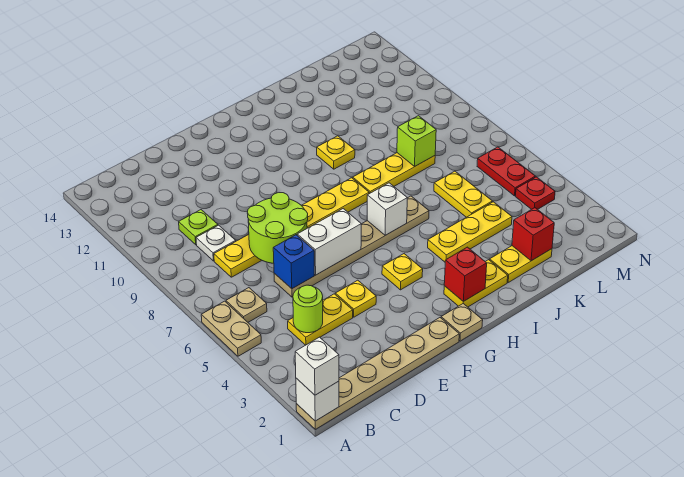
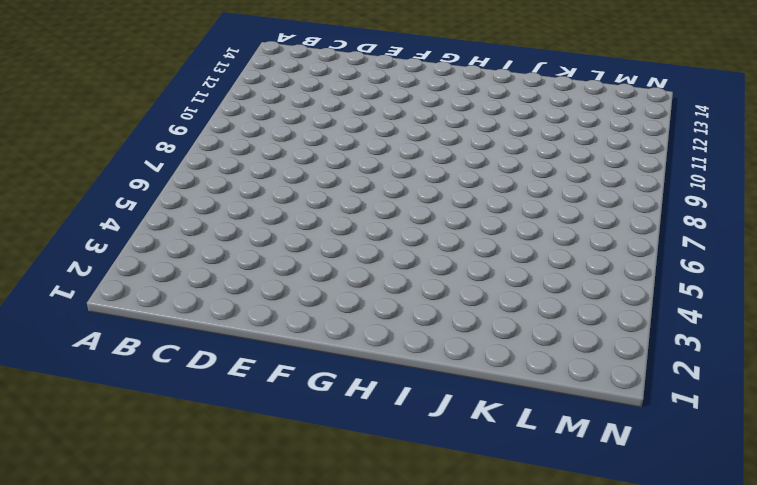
none -> tan plate A1:F1 level 1
none -> tan plate A5:A6 level 1
none -> tan plate B6 level 1

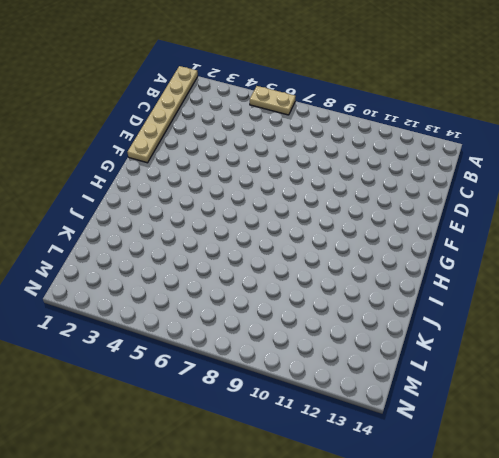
none -> tan plate B6 level 1
none -> yellow plate C4:D4 level 1
none -> yellow plate C8:H8 level 1

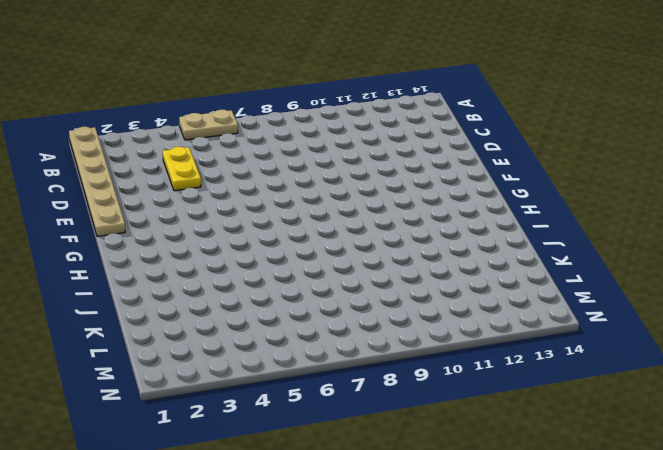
none -> tan plate B6 level 1
none -> yellow plate C8:H8 level 1
none -> white plate C9 level 1

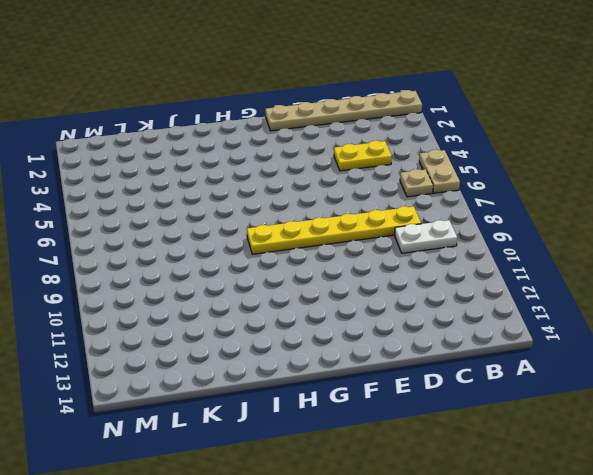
white plate B9:C9 level 1 -> white plate C9 level 1
none -> lime plate C10 level 1
none -> tan plate D6:I6 level 1
none -> yellow plate E4 level 1

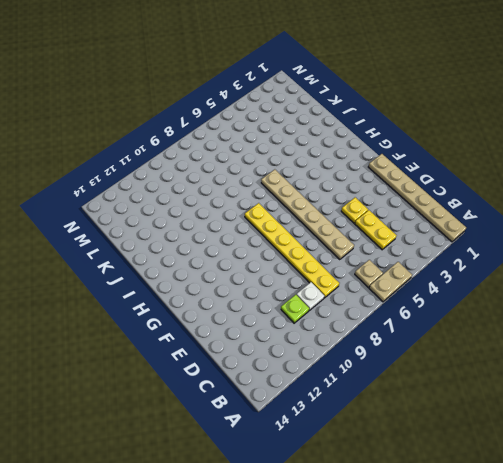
none -> tan plate G1 level 1
none -> yellow plate G4 level 1
none -> yellow plate H2:I2 level 1

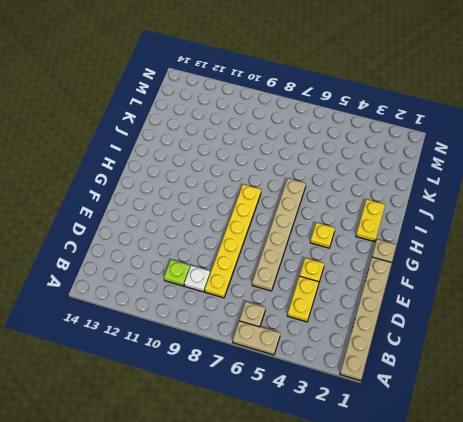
none -> yellow plate I4:K4 level 1
none -> yellow plate I8:K8 level 1
none -> yellow plate I10 level 1

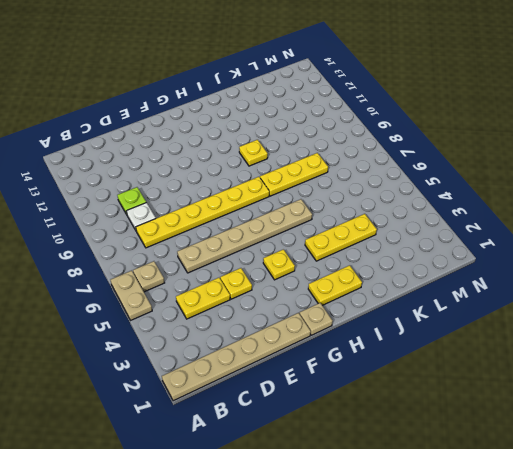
none -> yellow plate J2:K2 level 1
none -> yellow plate K5:K6 level 1
none -> red plate M4 level 1

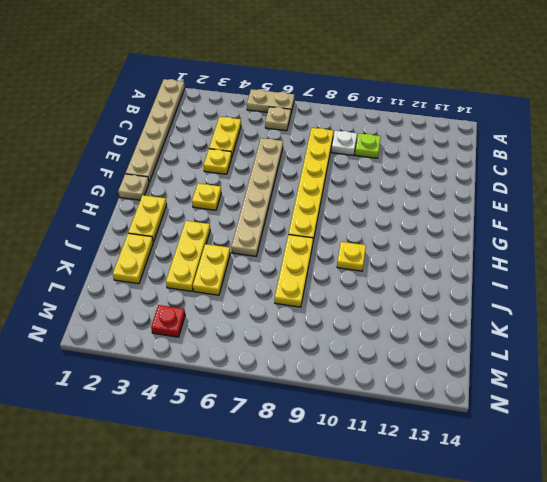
yellow plate J5:K5 level 1 -> yellow plate K5:K6 level 1
none -> red plate M5:M6 level 1
none -> white brick A1 level 2
none -> lime round brick C4 level 2

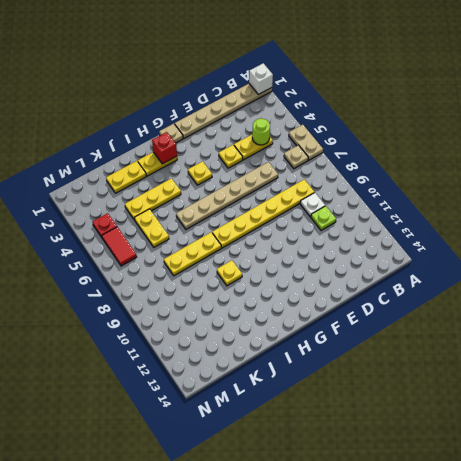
red tile M5:M6 level 1 -> red plate M5:M6 level 1
none -> blue brick D6 level 2
none -> lime round brick D7:E8 level 2
none -> white brick E6:F6 level 2

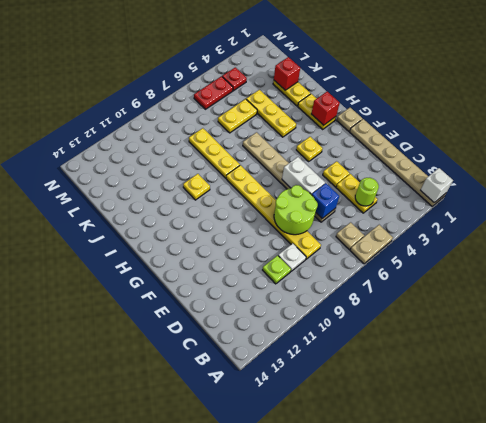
none -> white brick H6 level 2
none -> lime brick K8 level 2
none -> white brick A1 level 3

